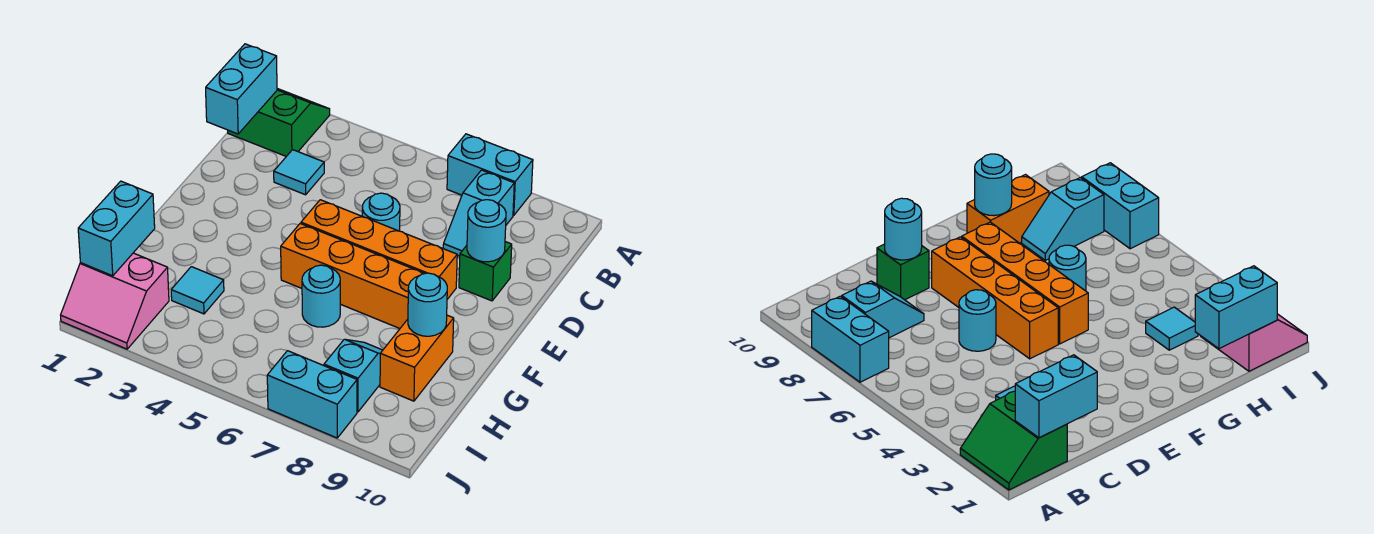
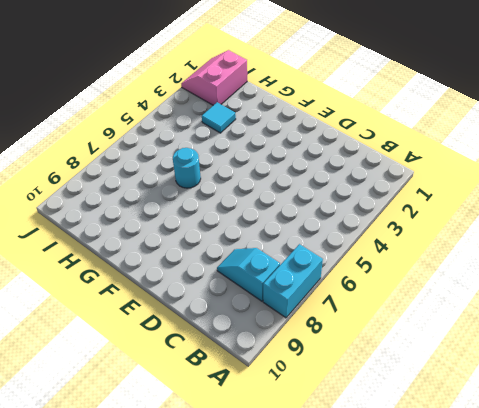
none -> green slope A1:B2 level 1 top B
none -> cyan tile C3 level 1
none -> cyan round brick D6 level 1

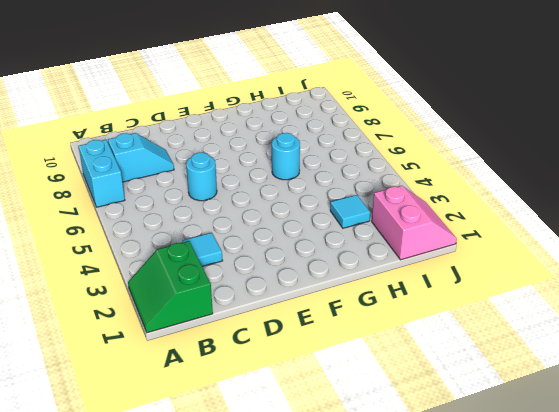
none -> green brick D9 level 1
none -> orange brick E5:E8 level 1
none -> orange brick F5:F8 level 1

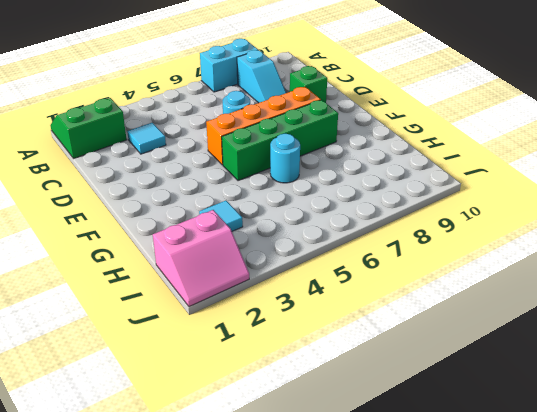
green brick F5:F8 level 1 -> orange brick F5:F8 level 1
none -> orange brick G9:H9 level 1
none -> cyan slope H8:I8 level 1 top I
none -> cyan brick J7:J8 level 1

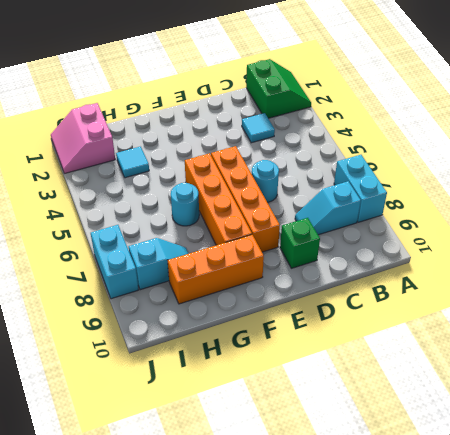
orange brick F9:H9 level 1 -> orange brick G9:H9 level 1
none -> cyan brick B1:C1 level 2
none -> cyan round brick D9 level 2
none -> cyan round brick G9 level 2

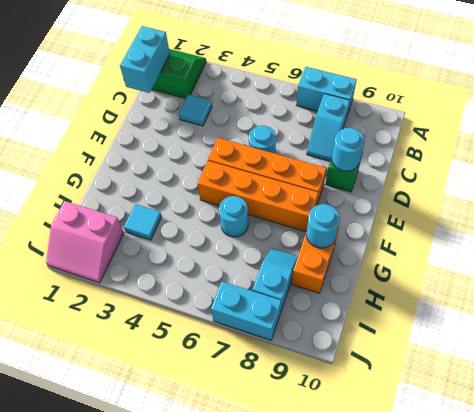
none -> cyan brick H1:I1 level 2

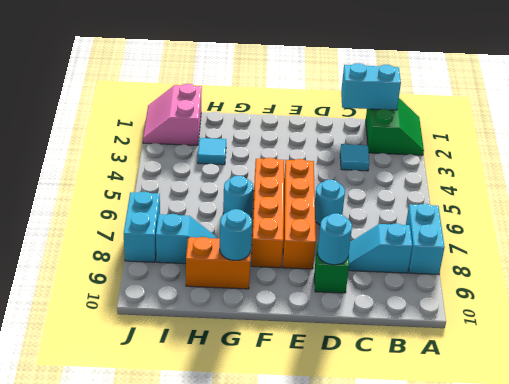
none -> cyan brick H1:I1 level 2

